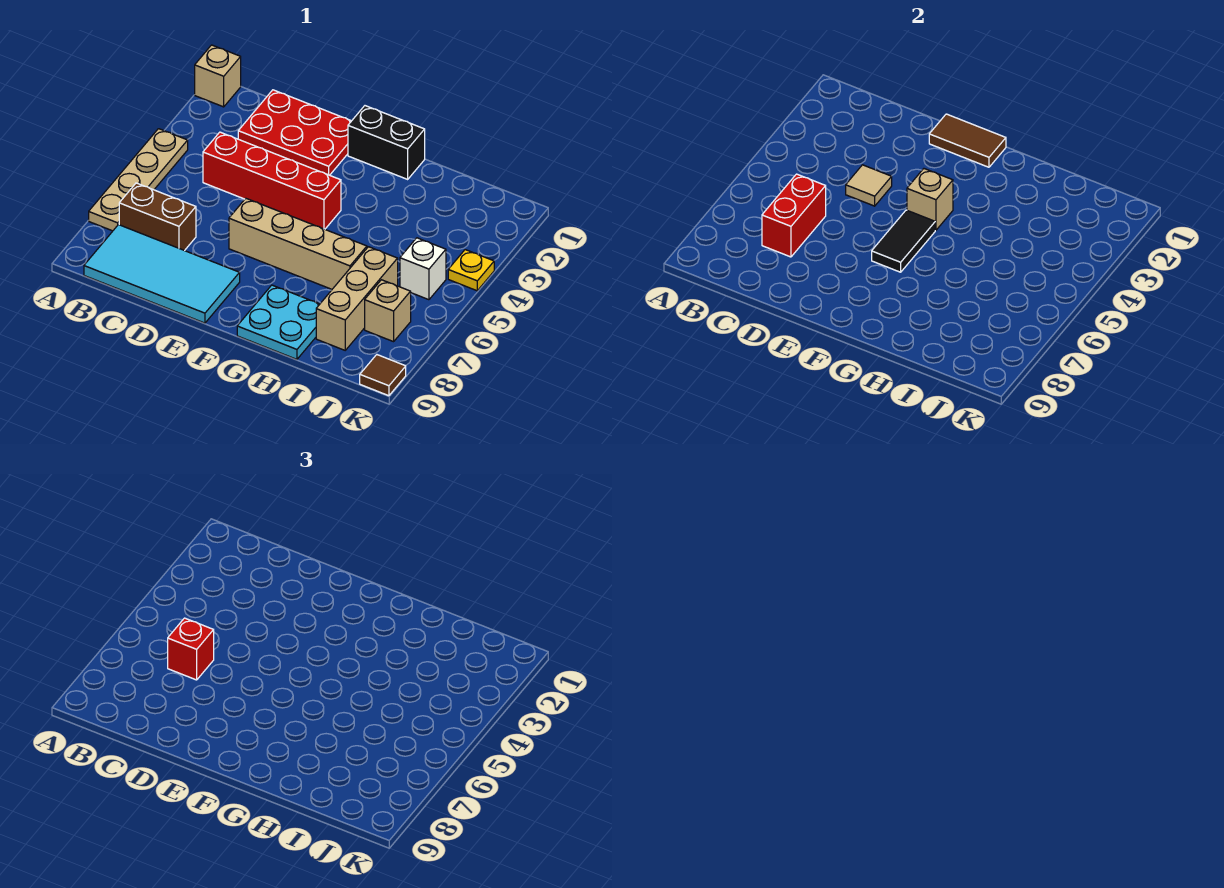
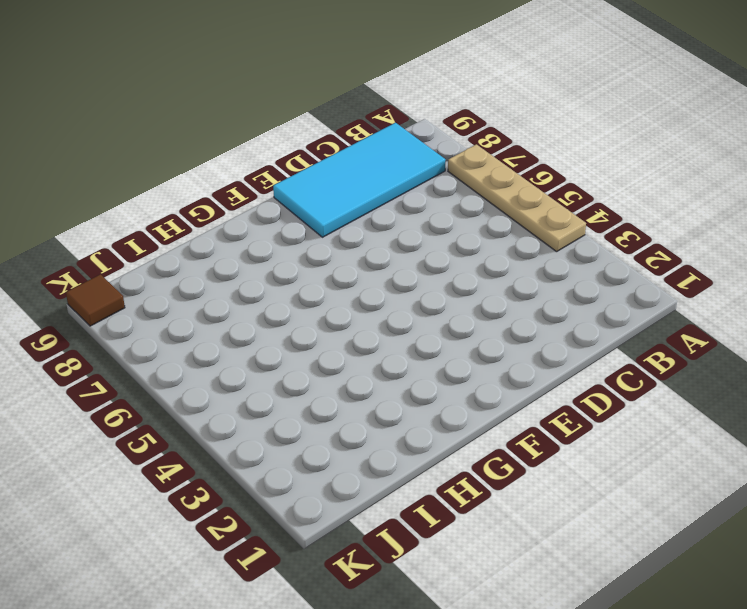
none -> tan brick A1 level 1
none -> brown brick B7:C7 level 1
none -> red plate C1:E2 level 1

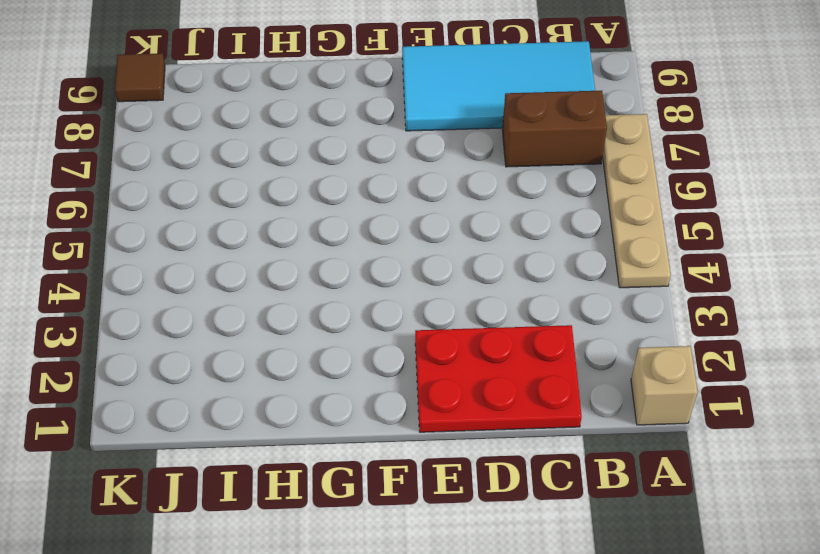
none -> red brick C4:F4 level 1
none -> tan brick E6:H6 level 1
none -> black brick F1:G1 level 1

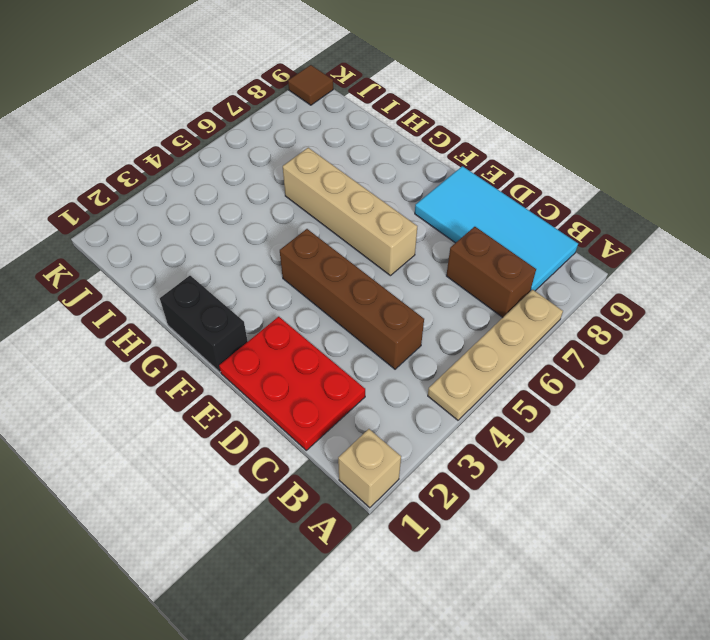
brown brick C4:F4 level 1 -> red brick C4:F4 level 1
none -> cyan plate G8:H9 level 1
none -> tan brick I6:I8 level 1
none -> white brick J5 level 1

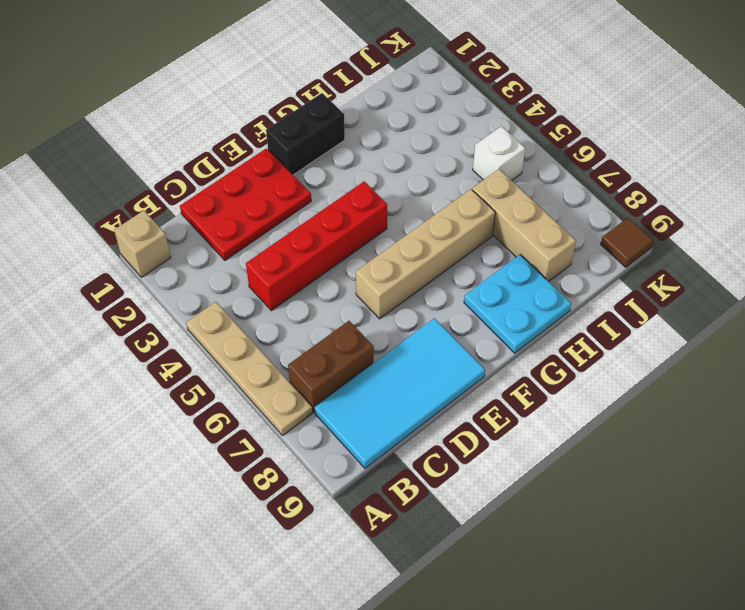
none -> tan brick J7 level 1
none -> yellow plate K4 level 1
none -> red brick C6:C7 level 2

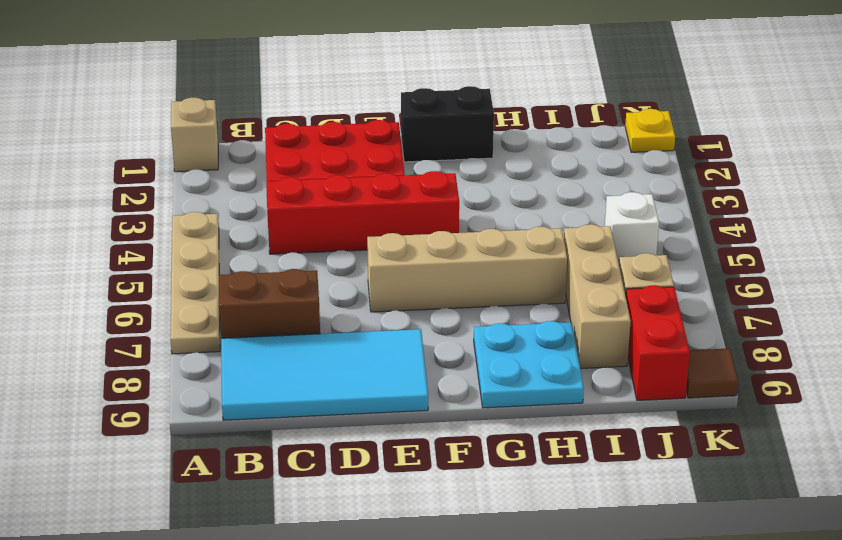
red brick J8:J9 level 1 -> red brick C6:C7 level 2
yellow plate K1 level 1 -> yellow plate K4 level 1
none -> tan tile D4 level 2
none -> brown tile E1:F1 level 2
none -> tan brick F4 level 2

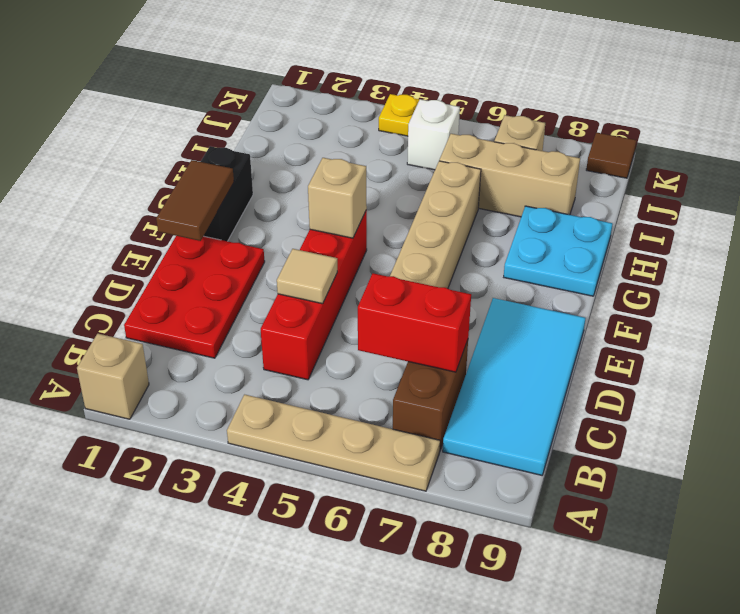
none -> black tile F5:F6 level 2
none -> red brick C6 level 3

